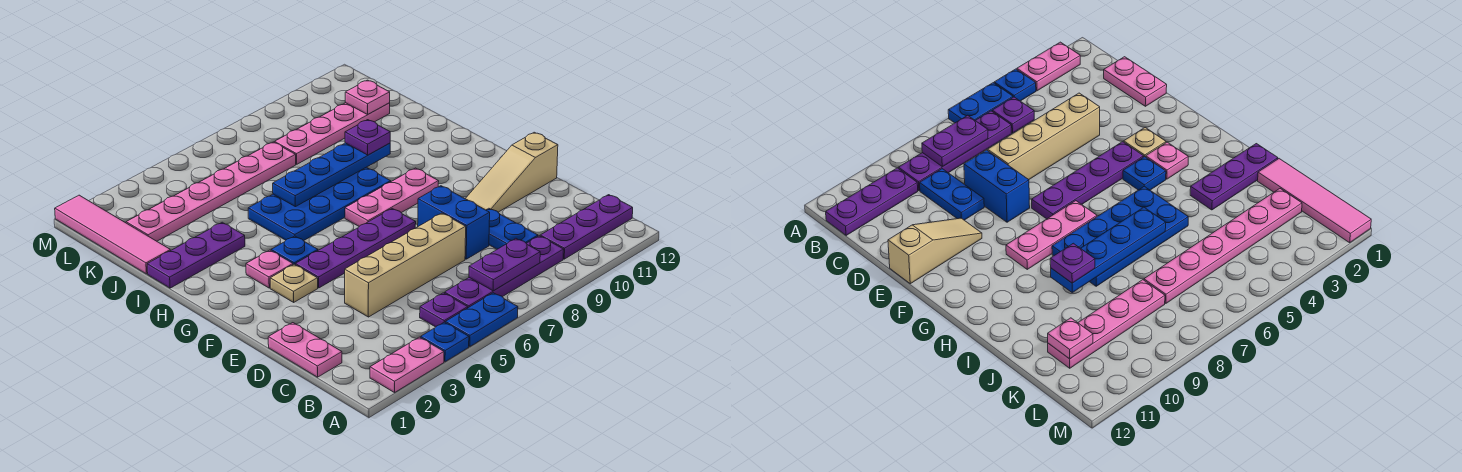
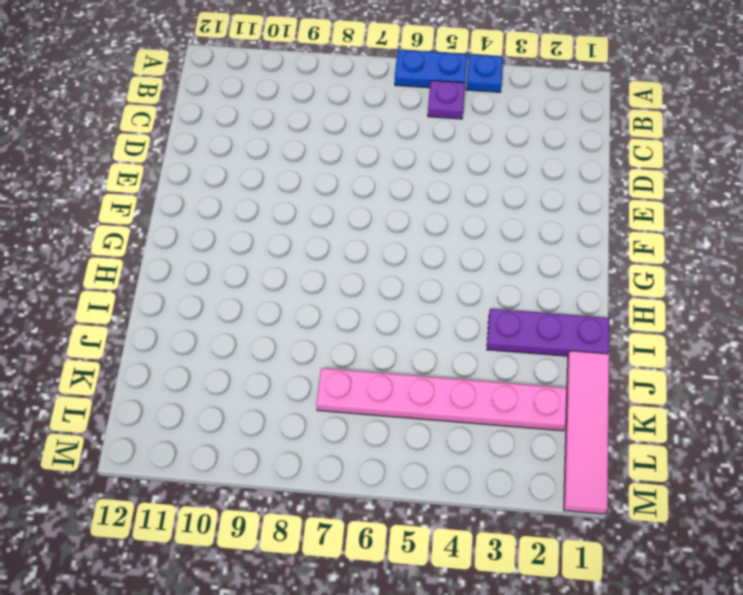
none -> pink plate A2:A3 level 1
none -> purple plate B6:B9 level 1
none -> purple plate B10:B12 level 1

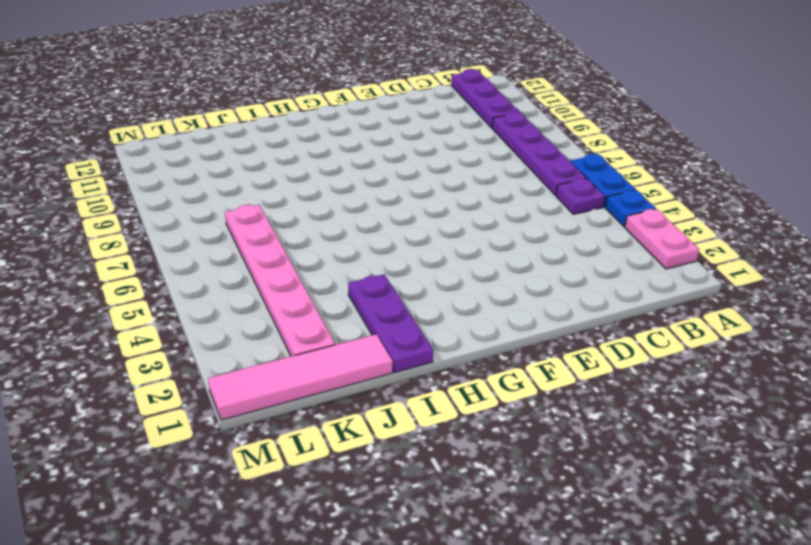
none -> pink plate C1:D1 level 1
none -> blue plate C9:D9 level 1
none -> tan brick D4:D7 level 1

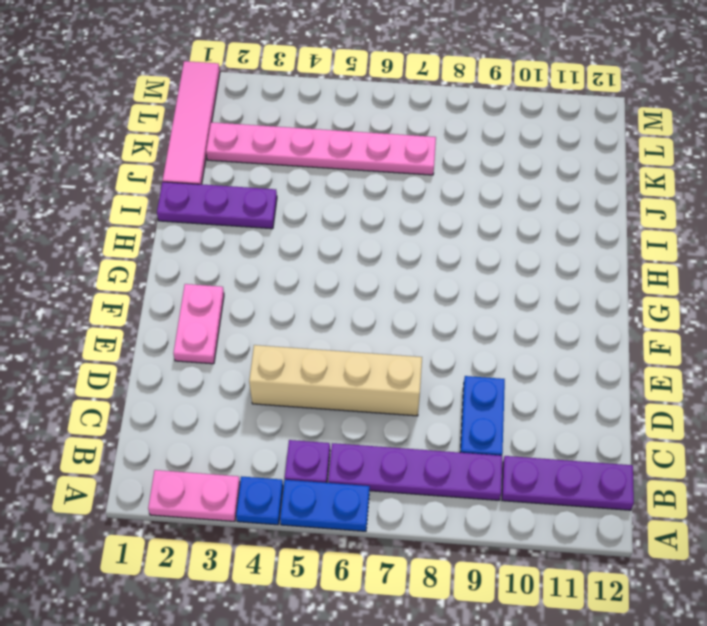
pink plate E2:F2 level 1 -> pink plate C1:D1 level 1
none -> blue brick D8:E8 level 1
none -> tan slope E10:E12 level 1 top 12
none -> tan plate F3 level 1

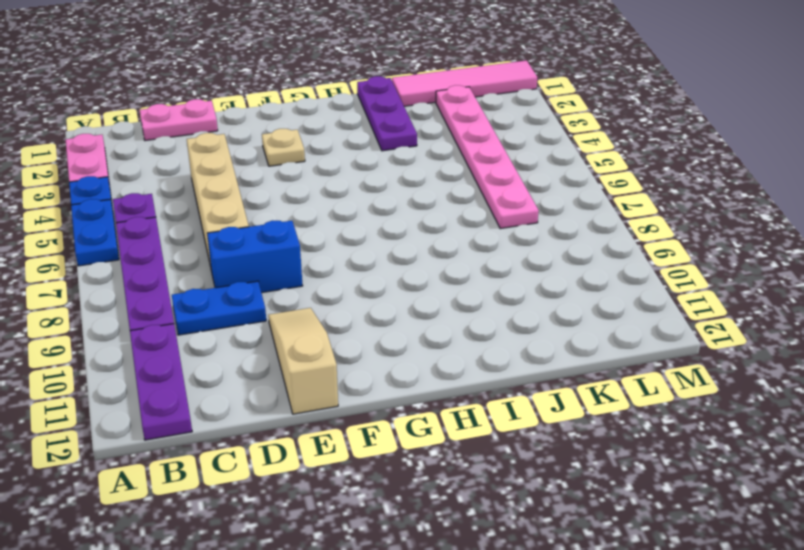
none -> purple plate F4:F7 level 1
none -> pink plate G3 level 1
none -> blue plate G4 level 1

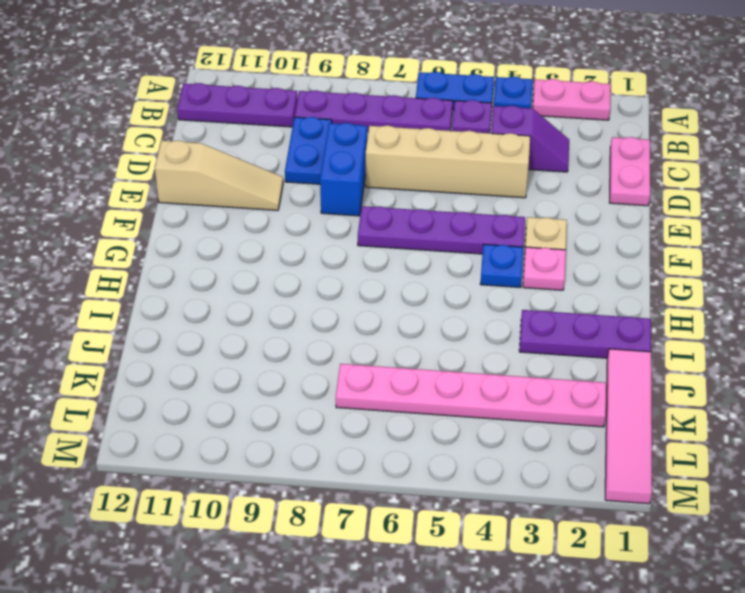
purple slope C3:C4 level 1 top 4 -> none
none -> pink plate G7:G9 level 1
none -> blue plate H5:I8 level 1
none -> pink plate K8:K11 level 1

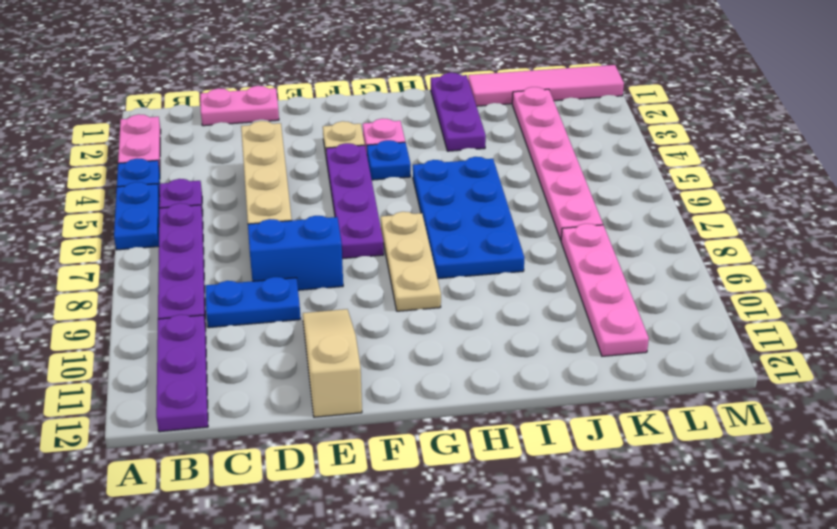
tan plate G7:G9 level 1 -> pink plate G7:G9 level 1
none -> purple plate B7:B8 level 2
none -> blue plate I6:I9 level 2
none -> pink plate K11 level 2

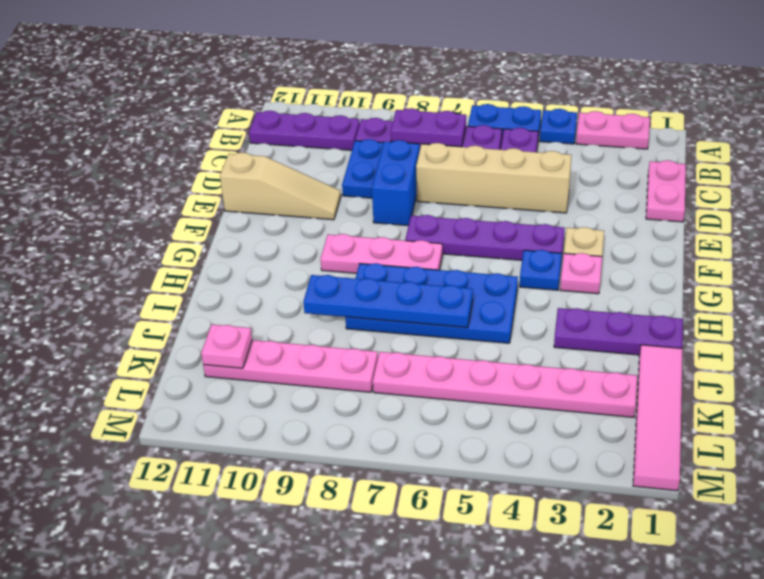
none -> purple plate I9 level 3

